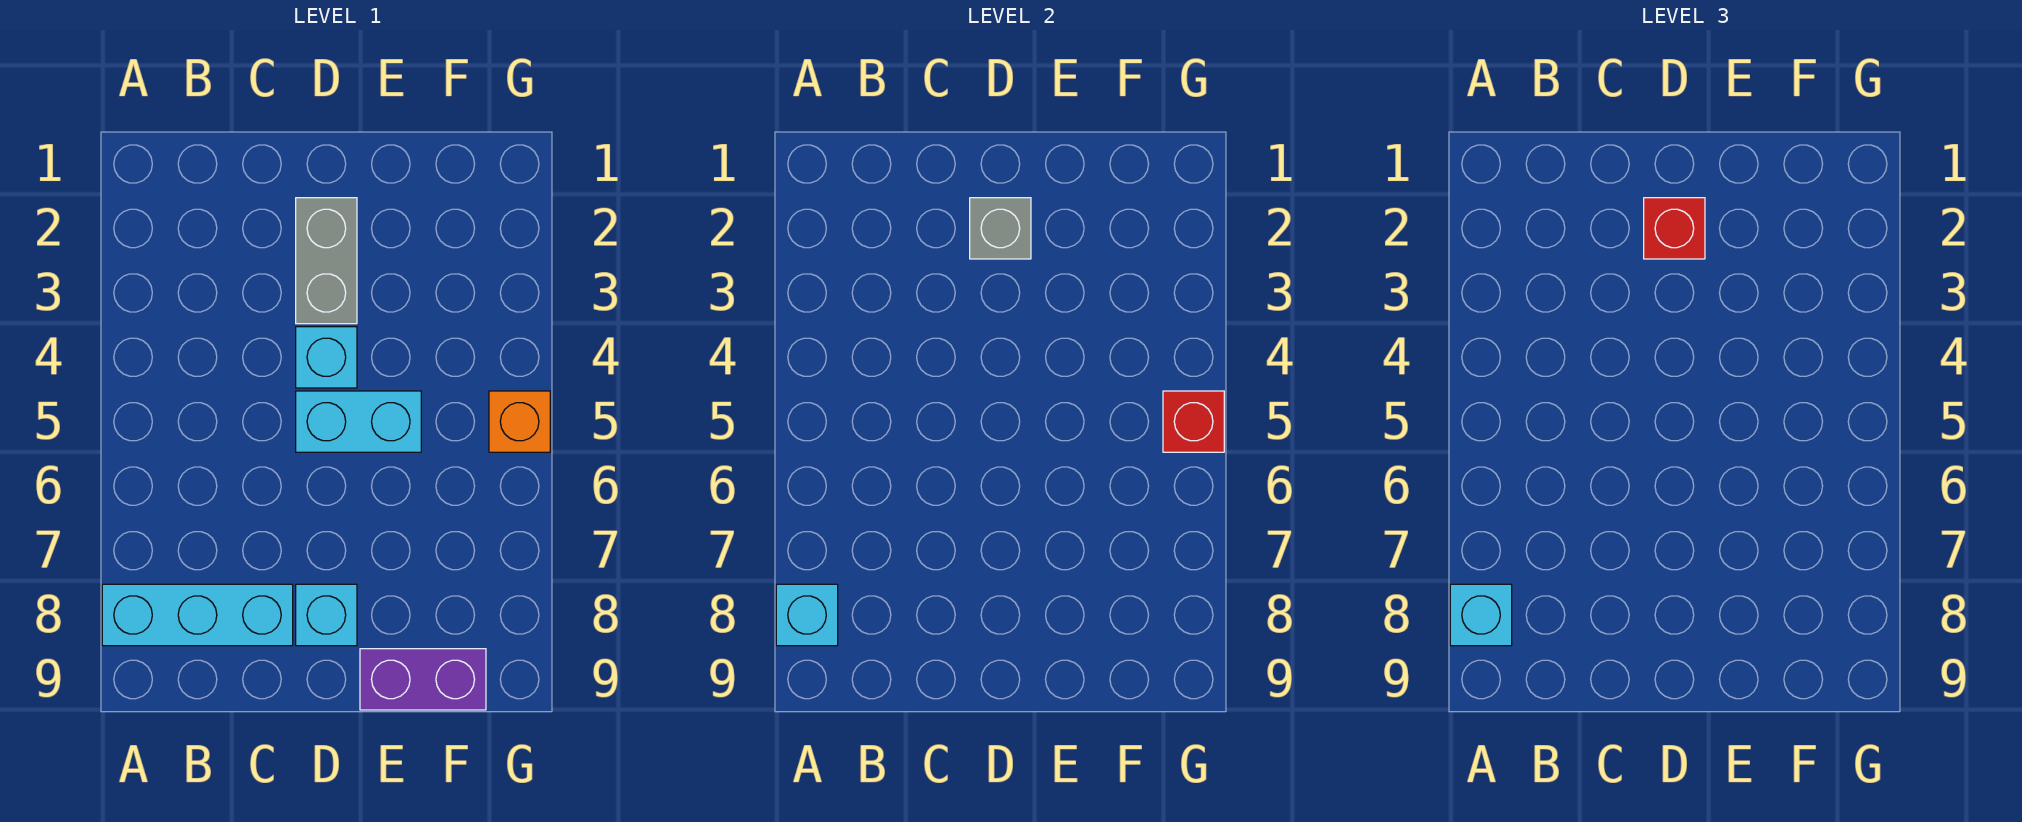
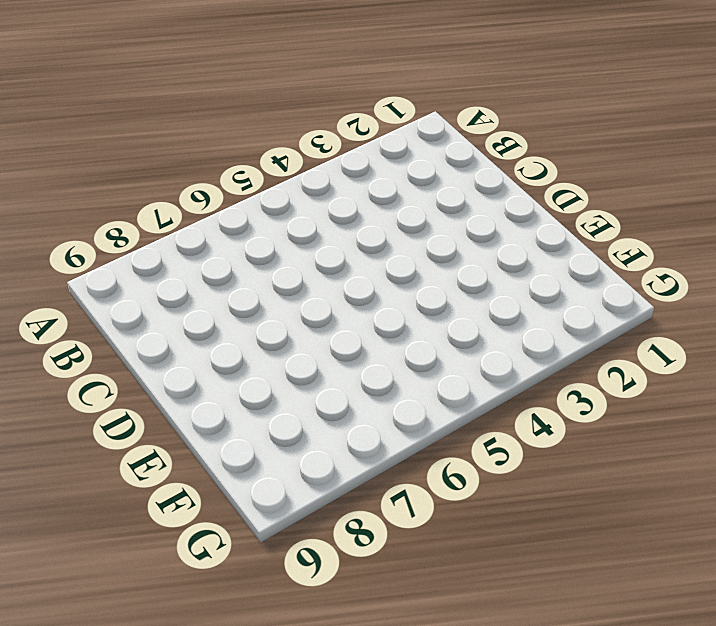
none -> cyan brick A8:C8 level 1
none -> grey brick D2:D3 level 1
none -> cyan brick D4 level 1

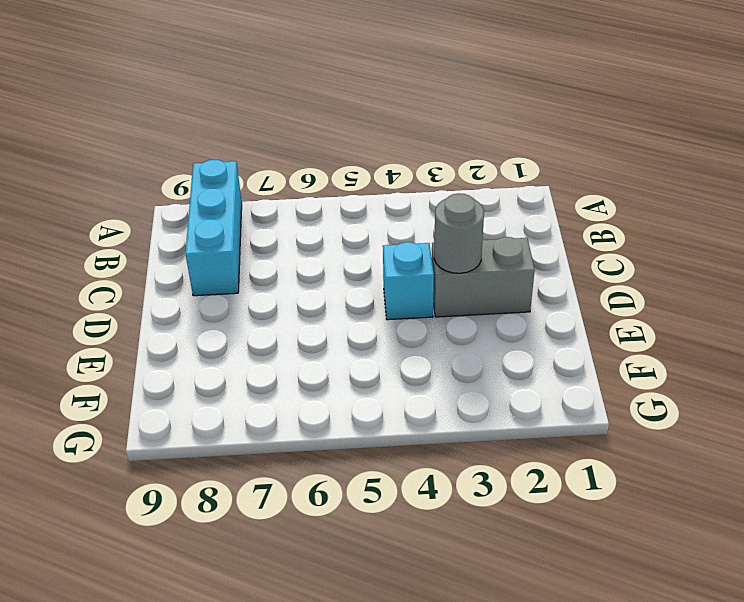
grey round brick D3 level 2 -> none
none -> cyan brick D5:E5 level 1
none -> cyan brick D8 level 1
none -> purple brick E9:F9 level 1

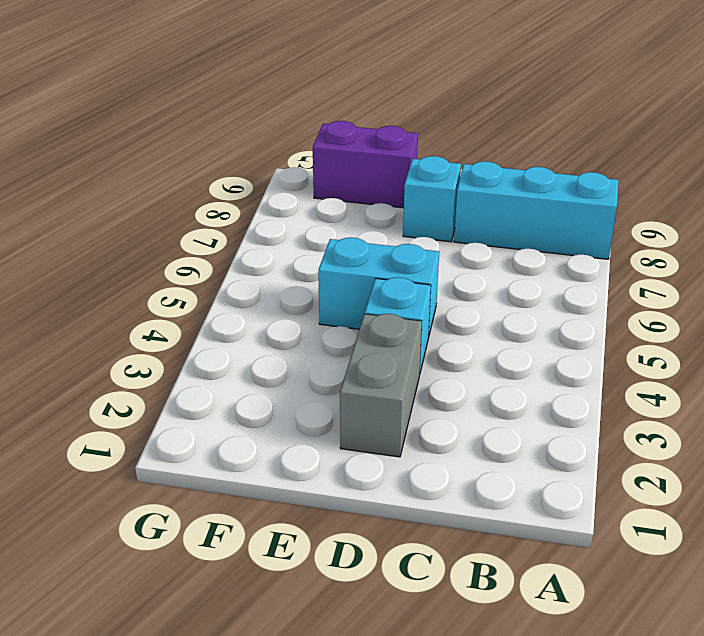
none -> orange brick G5 level 1
none -> cyan brick A8 level 2
none -> grey brick D2 level 2

